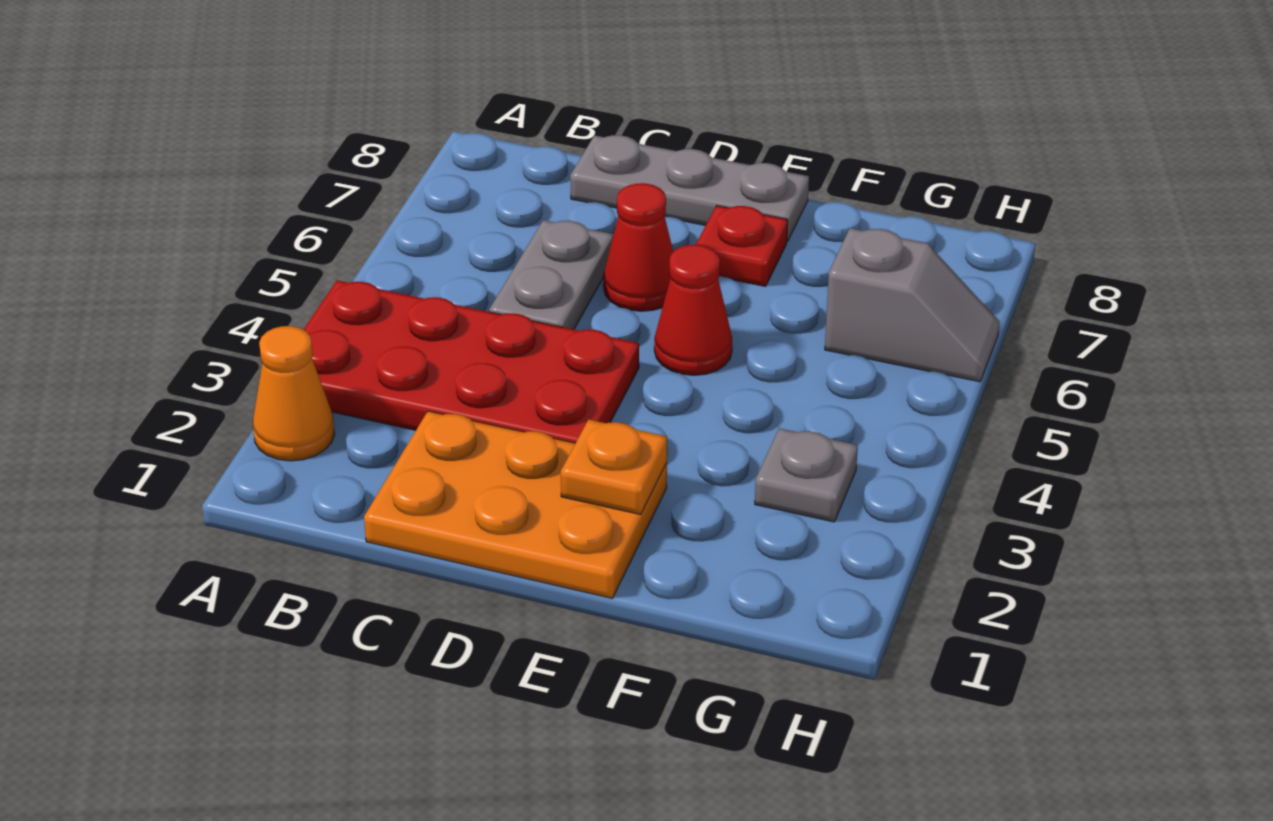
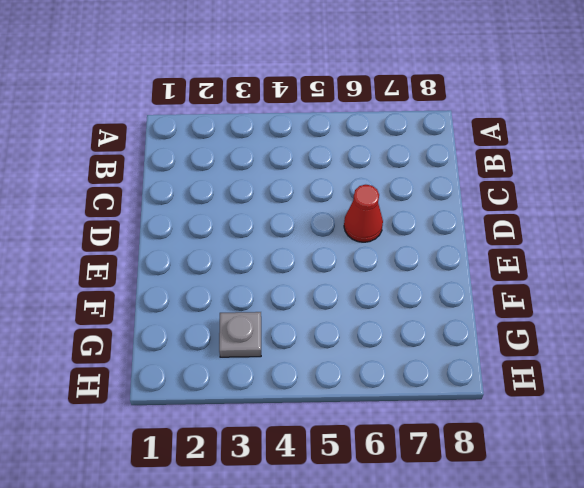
none -> orange cone A2 level 1
none -> red plate A3:D4 level 1

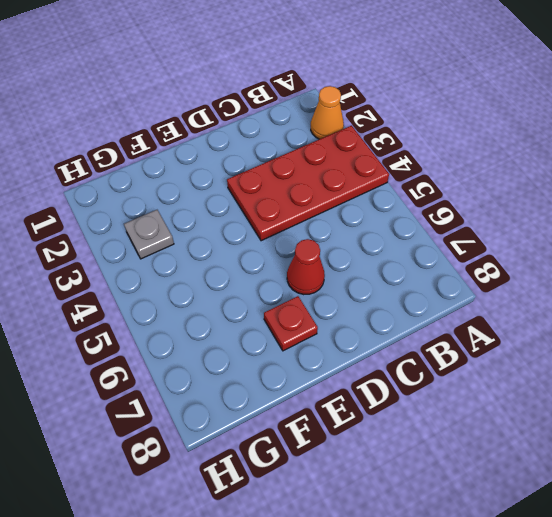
none -> orange plate C1:E2 level 1
none -> grey plate C5:C6 level 1

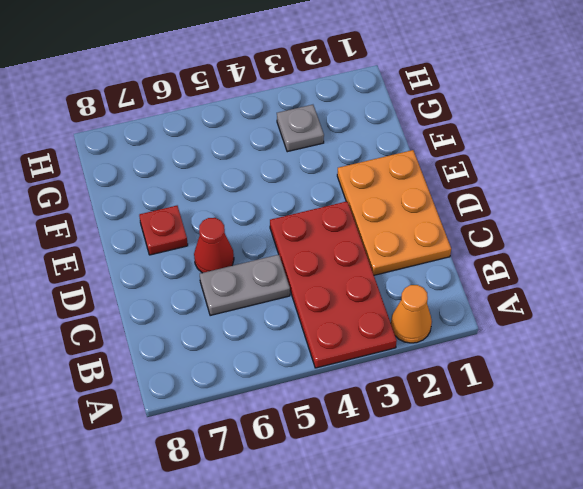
none -> grey plate C8:E8 level 1
none -> red cone E5 level 1

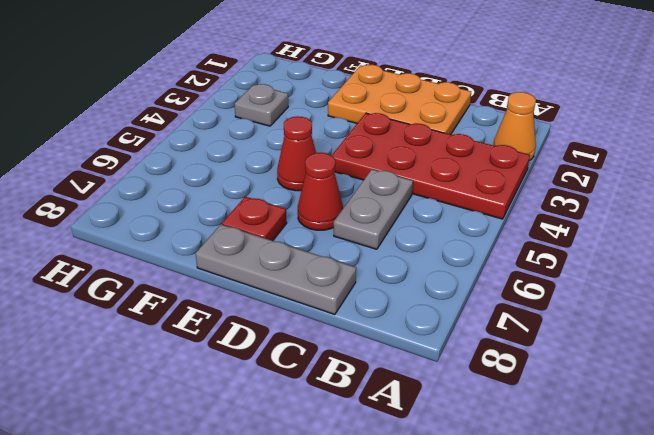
none -> grey slope G6:H6 level 1 top G
none -> orange plate E2 level 2

